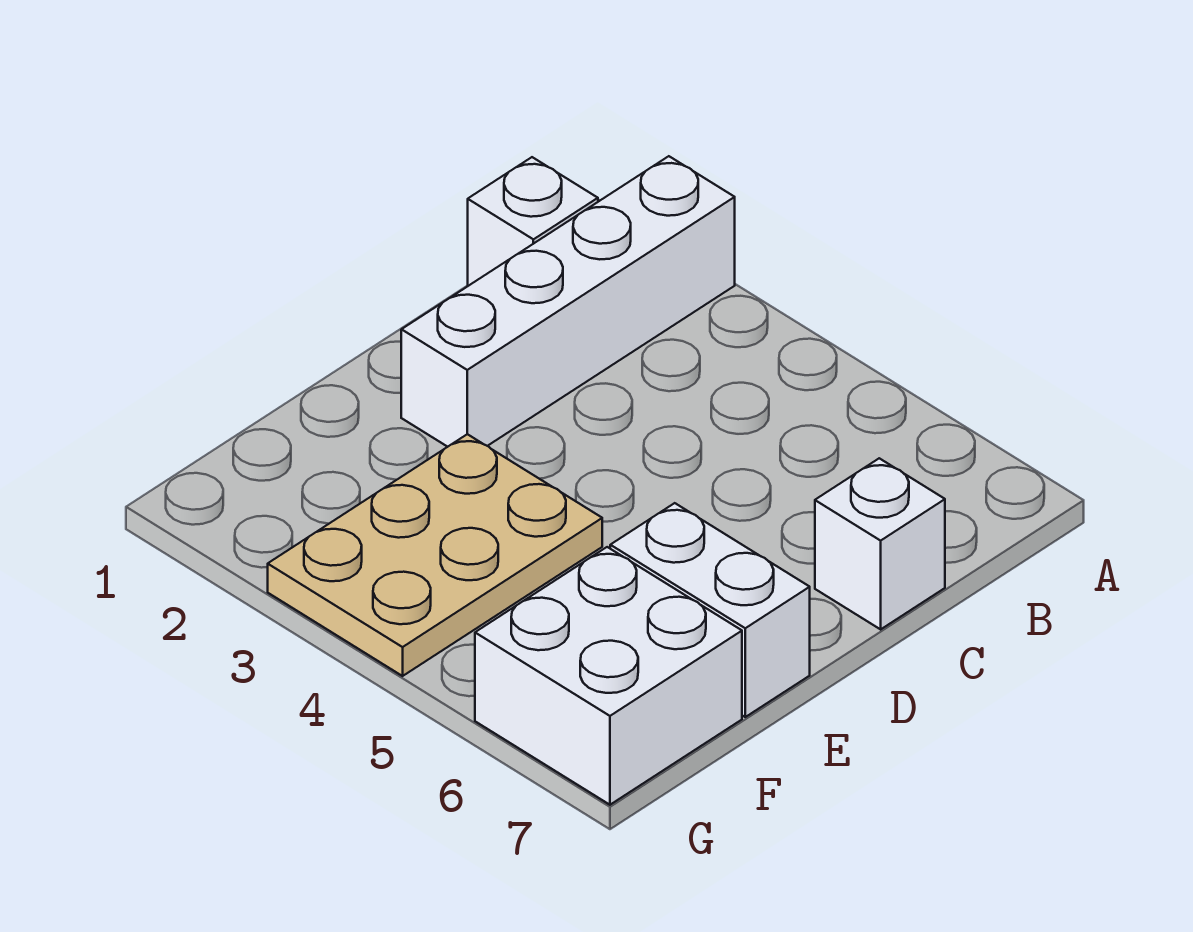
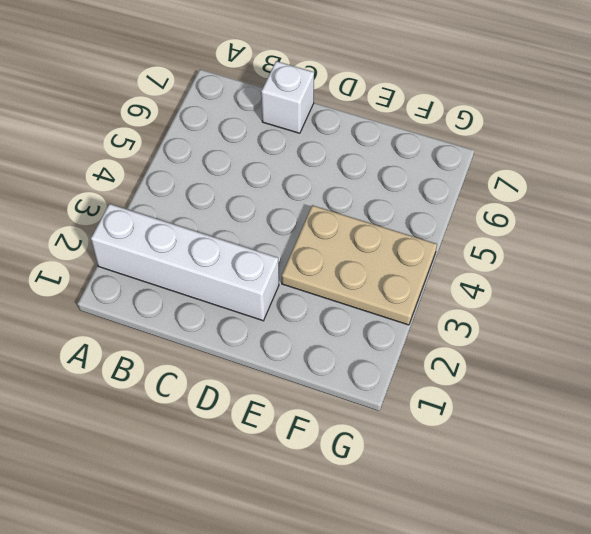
none -> white brick B1 level 1
none -> white brick E6:E7 level 1

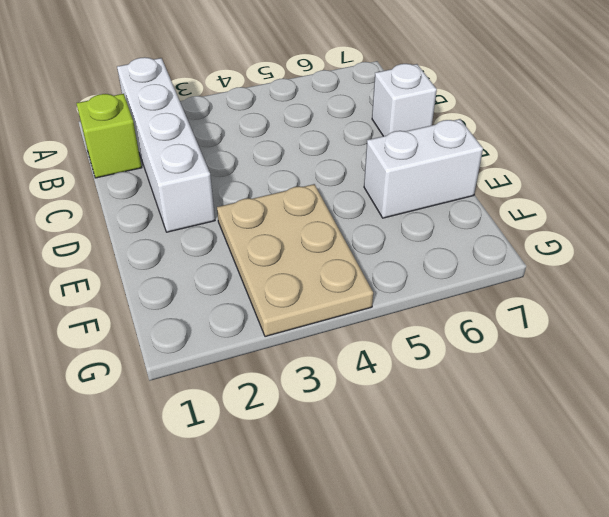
lime brick B1 level 1 -> white brick B1 level 1
none -> white brick F6:G7 level 1

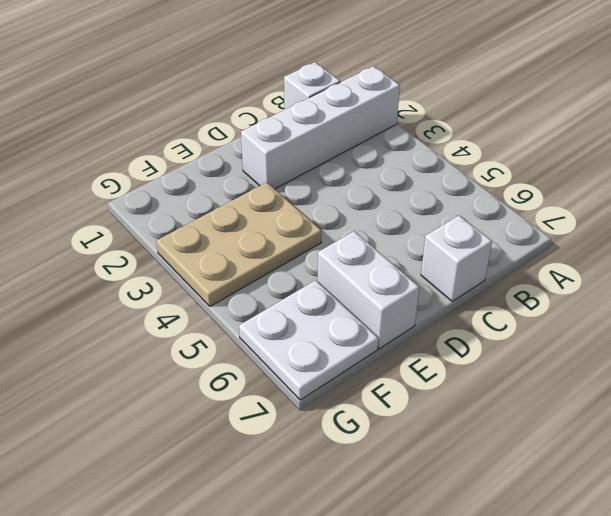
white plate F6:G7 level 1 -> white brick F6:G7 level 1

